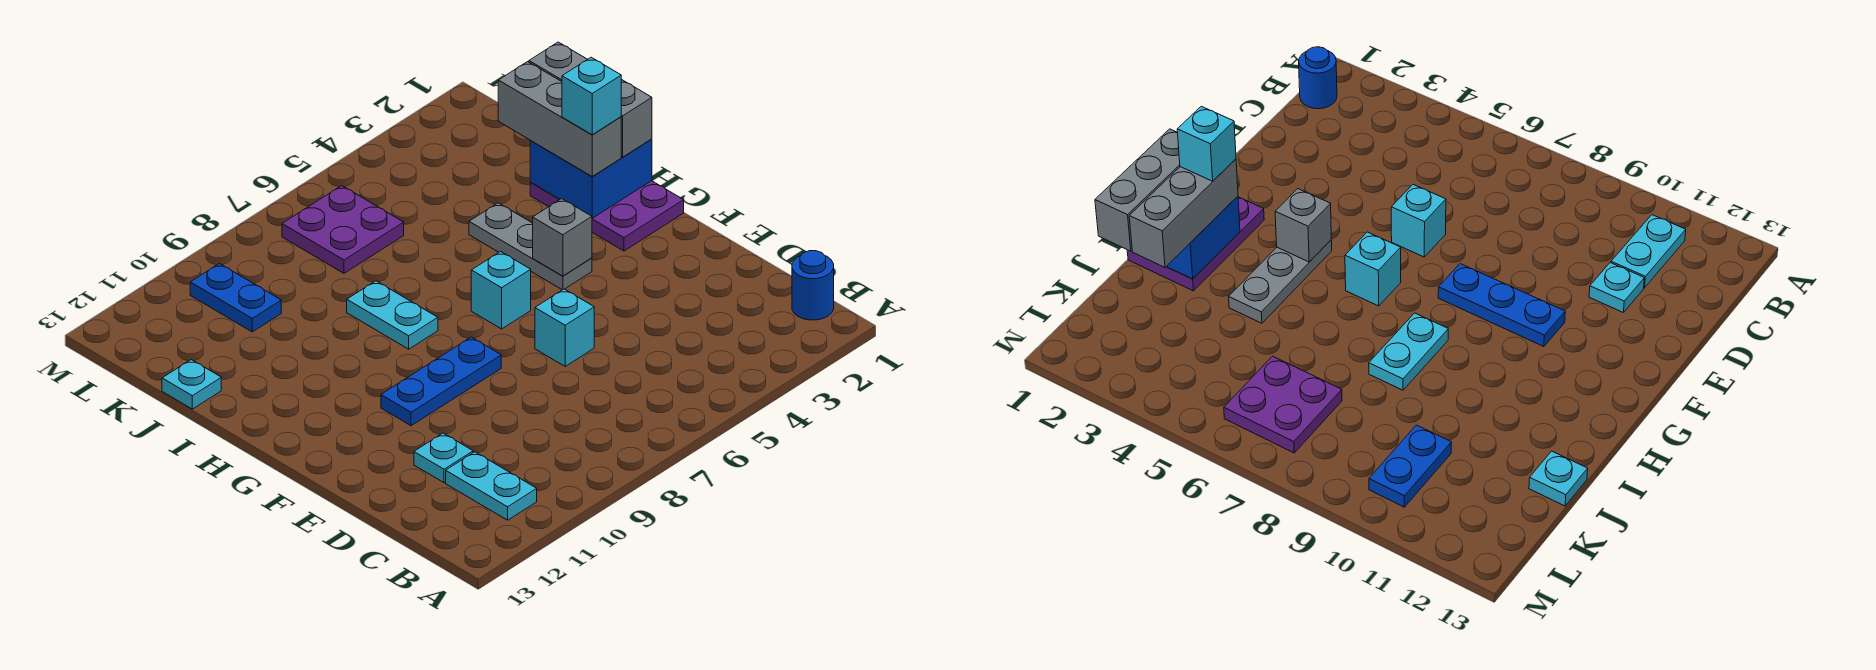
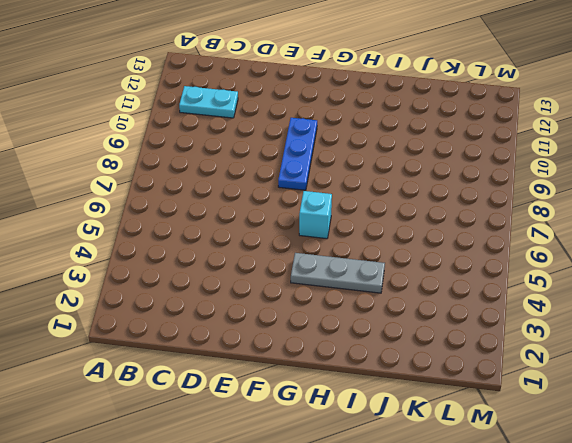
none -> blue round brick B1 level 1
none -> cyan plate D11 level 1
none -> cyan brick E6 level 1

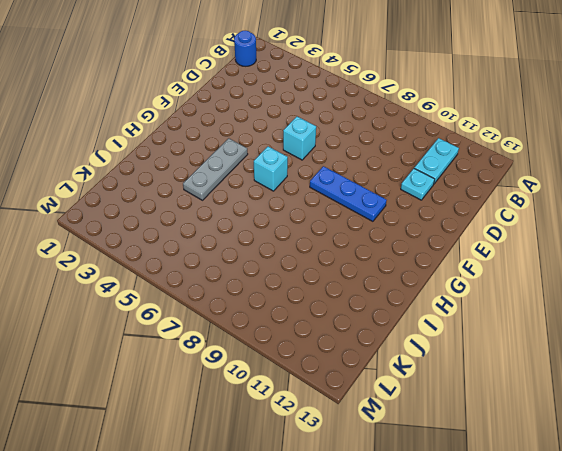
none -> purple plate G1:I2 level 1
none -> cyan plate H8:I8 level 1
none -> cyan plate J13 level 1

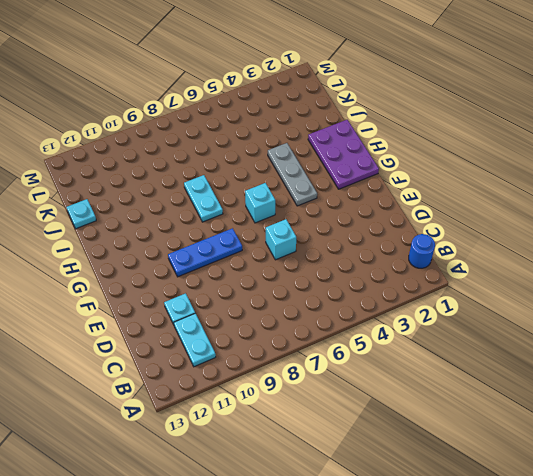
none -> purple plate K6:L7 level 1
none -> blue plate K10:L10 level 1
none -> grey brick G4 level 2

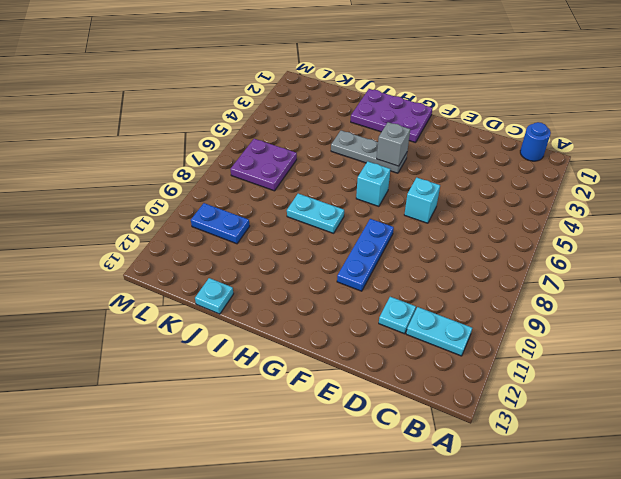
none -> blue brick H1:I2 level 2
none -> grey brick H1:J1 level 3
none -> grey brick H2:J2 level 3

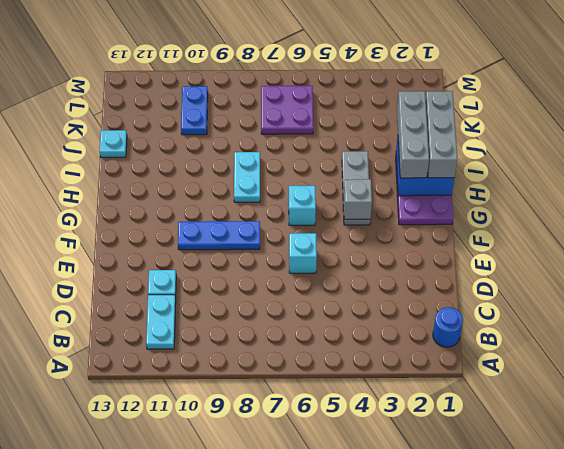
none -> cyan brick H2 level 4

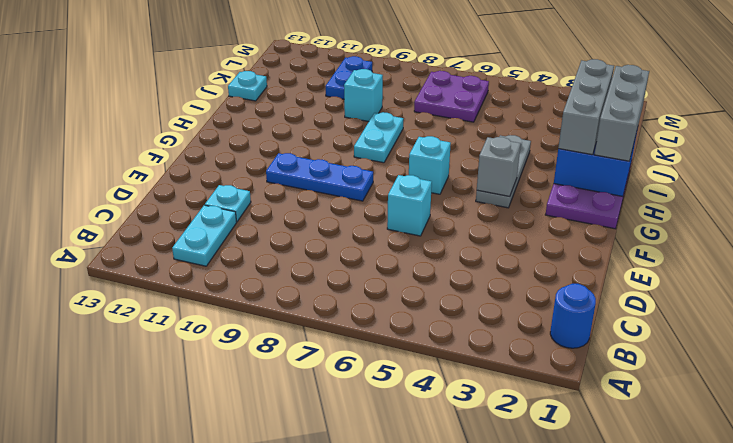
cyan brick J9 level 1 -> cyan brick H2 level 4

